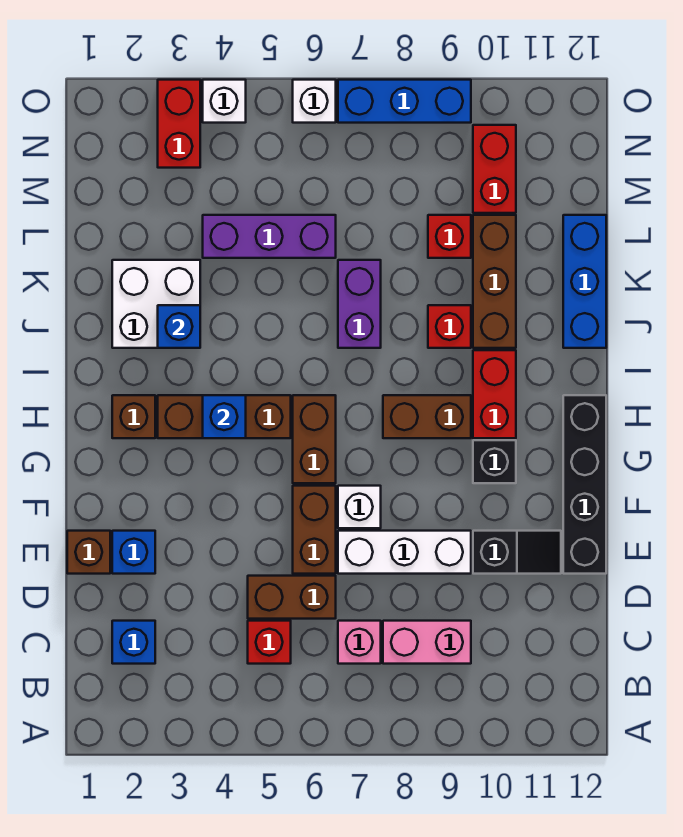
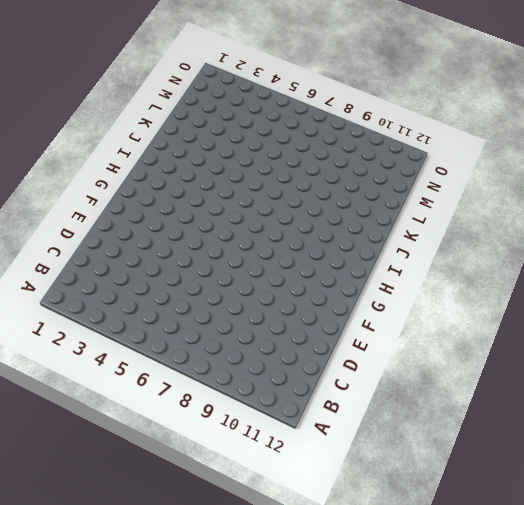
none -> blue brick C2 level 1
none -> red brick C5 level 1
none -> pink brick C7 level 1
none -> pink brick C8:C9 level 1

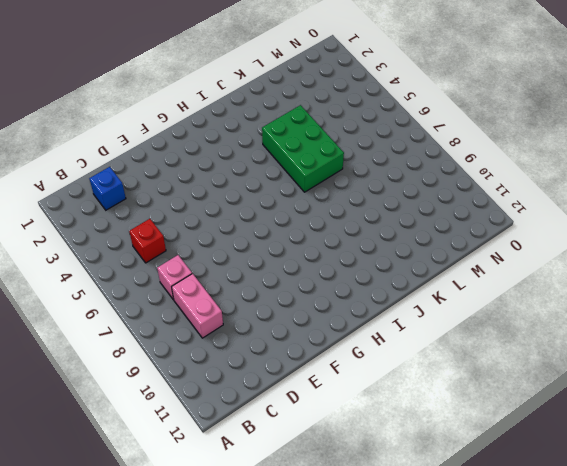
green brick J4:K6 level 1 -> none
none -> brown brick D5:D6 level 1
none -> brown brick E1 level 1
none -> blue brick E2 level 1
none -> brown brick E6:F6 level 1

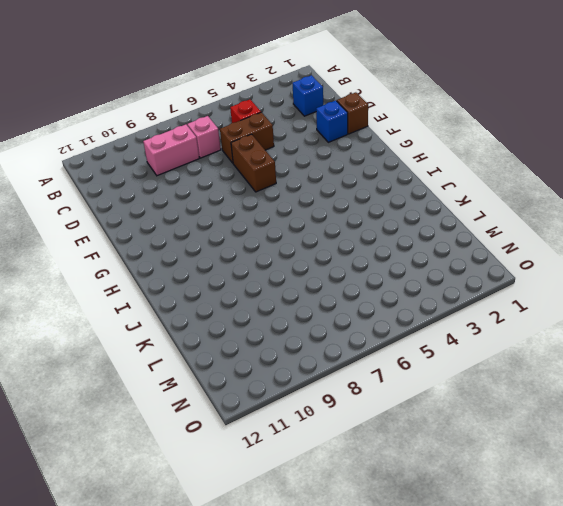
none -> white brick E7:E9 level 1
none -> black slope E10:E11 level 1 top 10
none -> black brick E12:H12 level 1
none -> white brick F7 level 1

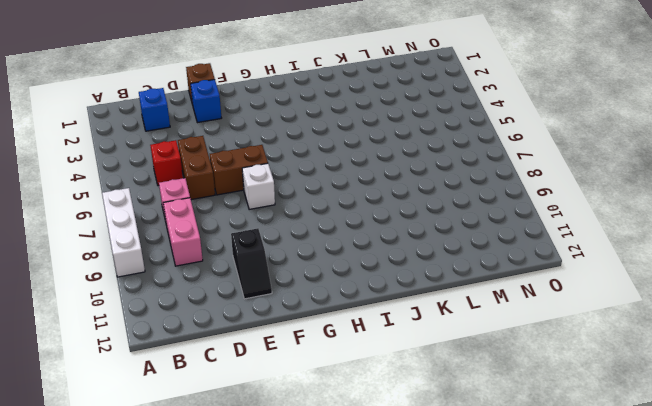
white brick A7:A9 level 1 -> white brick E7:E9 level 1
none -> black brick E12:H12 level 1
none -> brown brick G6:H6 level 1
none -> black brick G10 level 1
none -> brown brick H2 level 1

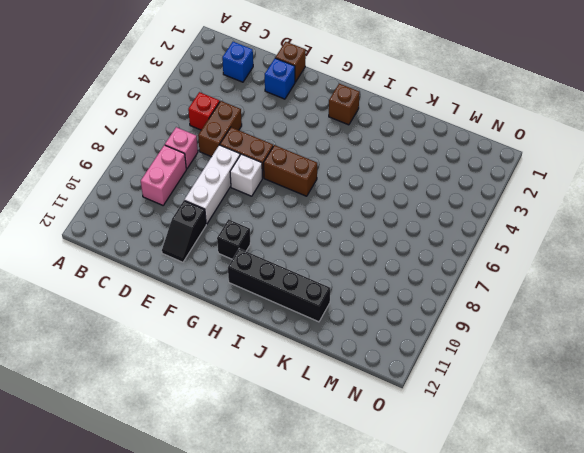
black brick H11:K11 level 1 -> black brick E12:H12 level 1
none -> brown brick H3:H5 level 1
none -> brown brick H8:H9 level 1
none -> red brick H10:I10 level 1
none -> white brick J2:K3 level 1

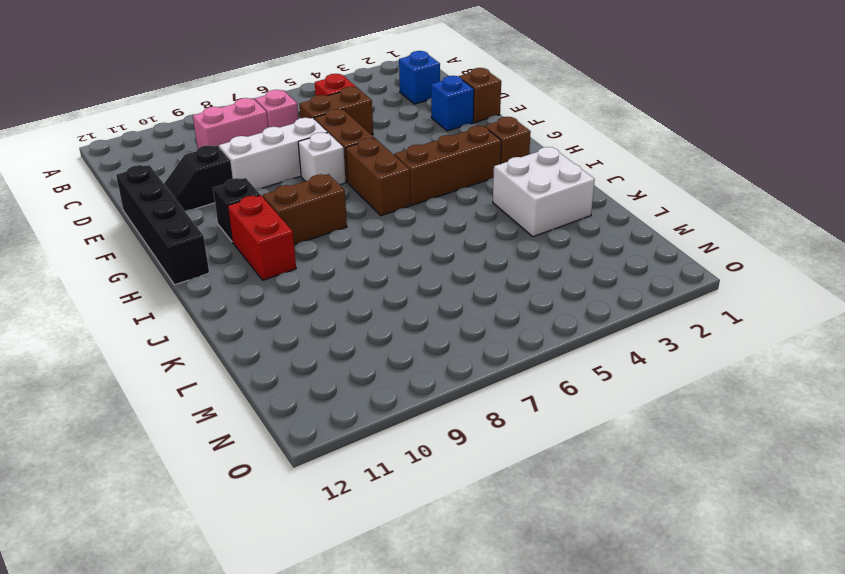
none -> purple brick J7:K7 level 1
none -> red brick J9 level 1
none -> brown brick J10:L10 level 1
none -> blue brick J12:L12 level 1

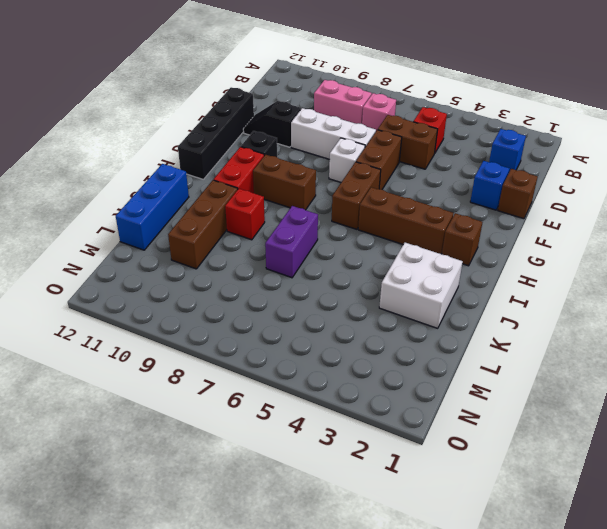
none -> purple brick L4:L6 level 1
none -> red brick L9 level 1
none -> red brick M10:N10 level 1
none -> red brick N3:O3 level 1

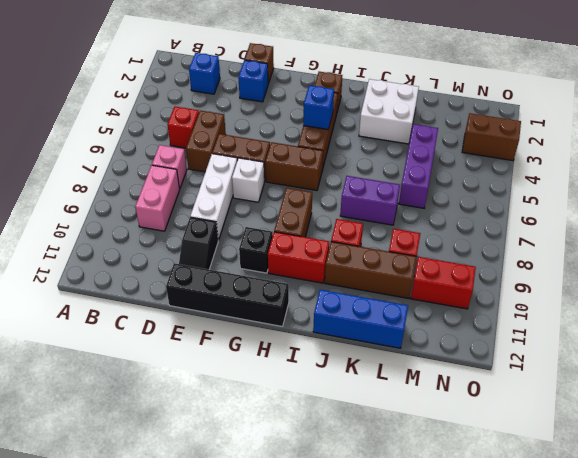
brown brick N3:O3 level 1 -> red brick N3:O3 level 1
none -> white brick O4 level 1
none -> white brick O6 level 1
none -> blue brick O7:O9 level 1
none -> blue brick J3 level 2

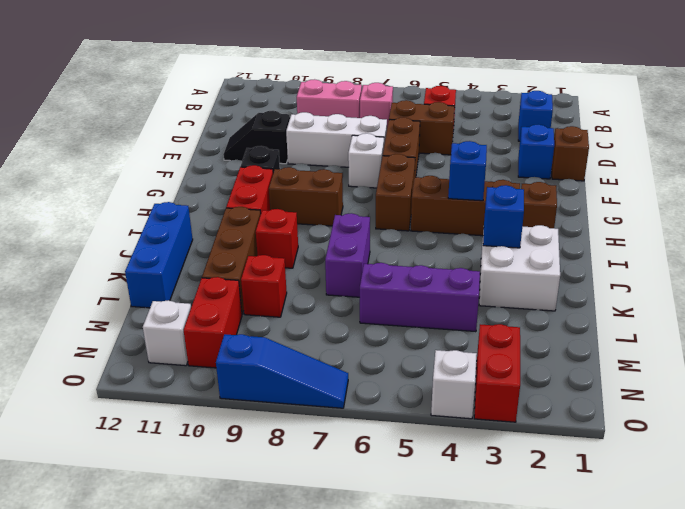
white brick N11 level 1 -> white brick O6 level 1
blue slope O7:O9 level 1 top 9 -> blue brick O7:O9 level 1
none -> black brick E12:H12 level 1

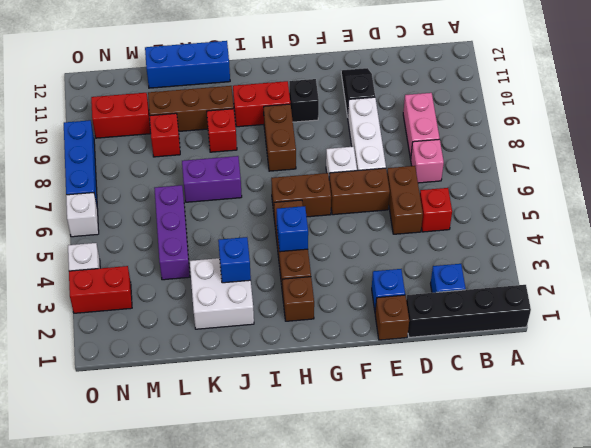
black brick A1:D1 level 1 -> black brick E12:H12 level 1

